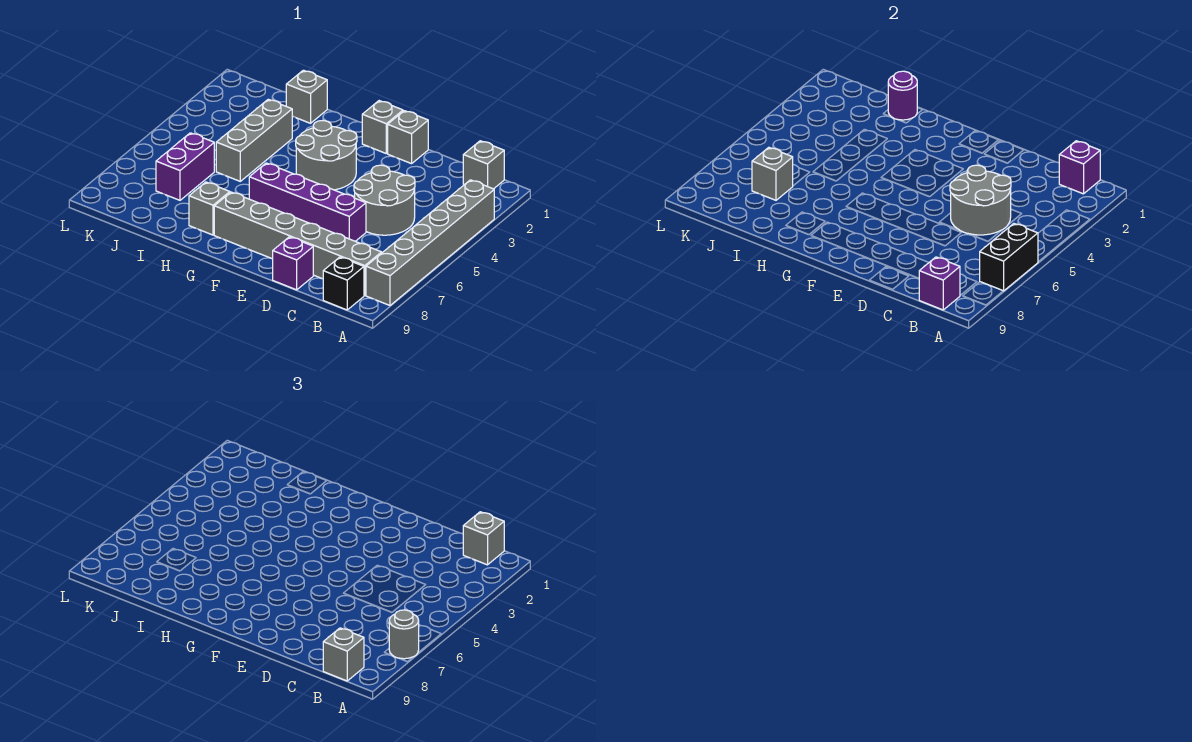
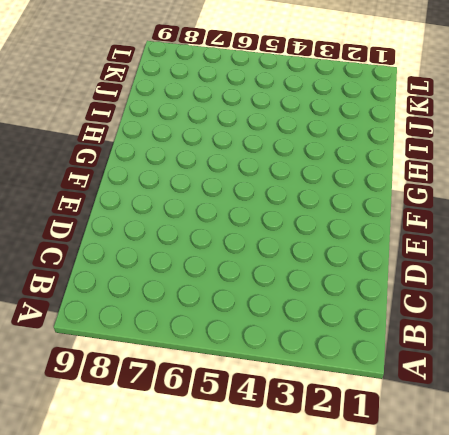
none -> grey brick A3:A8 level 1
none -> grey brick B1 level 1
none -> grey brick B8:G8 level 1

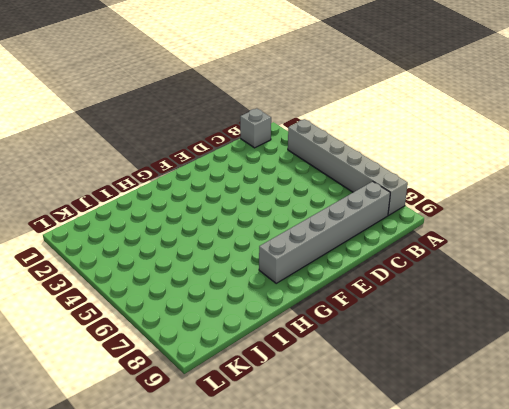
none -> black brick B9 level 1
none -> grey round brick C4:D5 level 1
none -> purple brick D6:G6 level 1

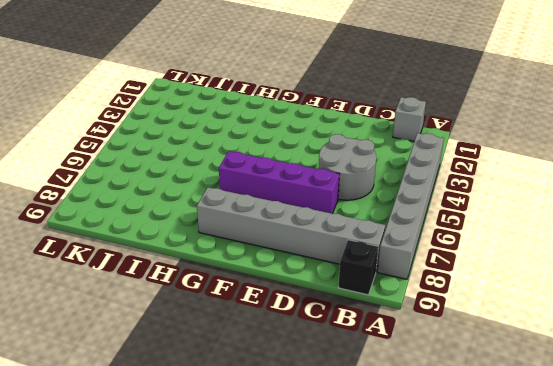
none -> purple brick D9 level 1
none -> grey brick E1 level 1
none -> grey brick F1 level 1

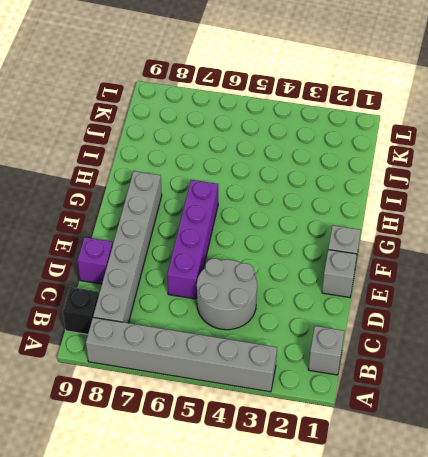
none -> grey round brick F3:G4 level 1
none -> grey brick H8 level 1
none -> grey brick I1 level 1

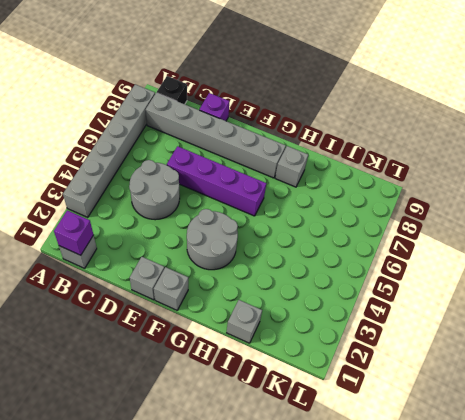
none -> grey brick I3:I5 level 1
none -> purple brick J6:J7 level 1
none -> black brick A6:A7 level 2

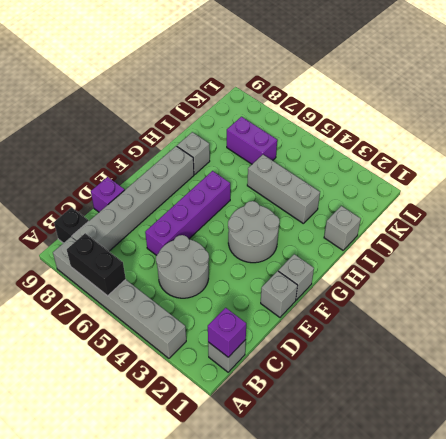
none -> purple brick B9 level 2
none -> grey round brick C4:D5 level 2
none -> purple round brick I1 level 2

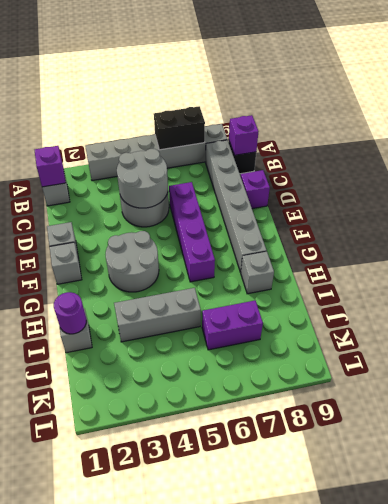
none -> grey brick J7 level 2
none -> grey round brick A7 level 3
none -> grey brick B1 level 3

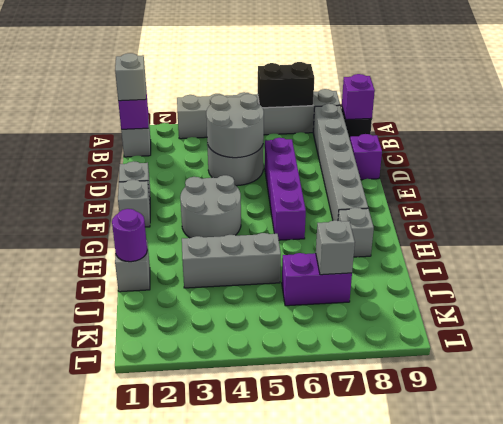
none -> grey round brick A7 level 3
none -> grey brick B9 level 3

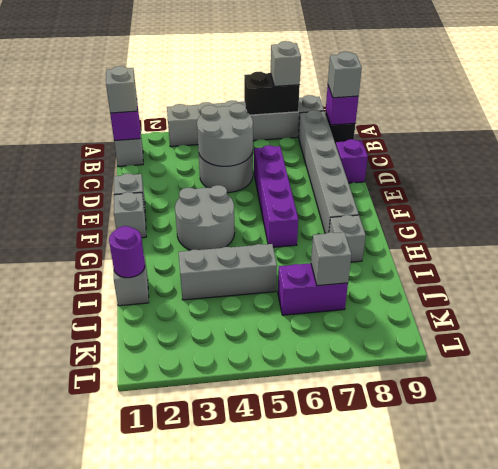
grey brick A7 level 3 -> grey round brick A7 level 3

